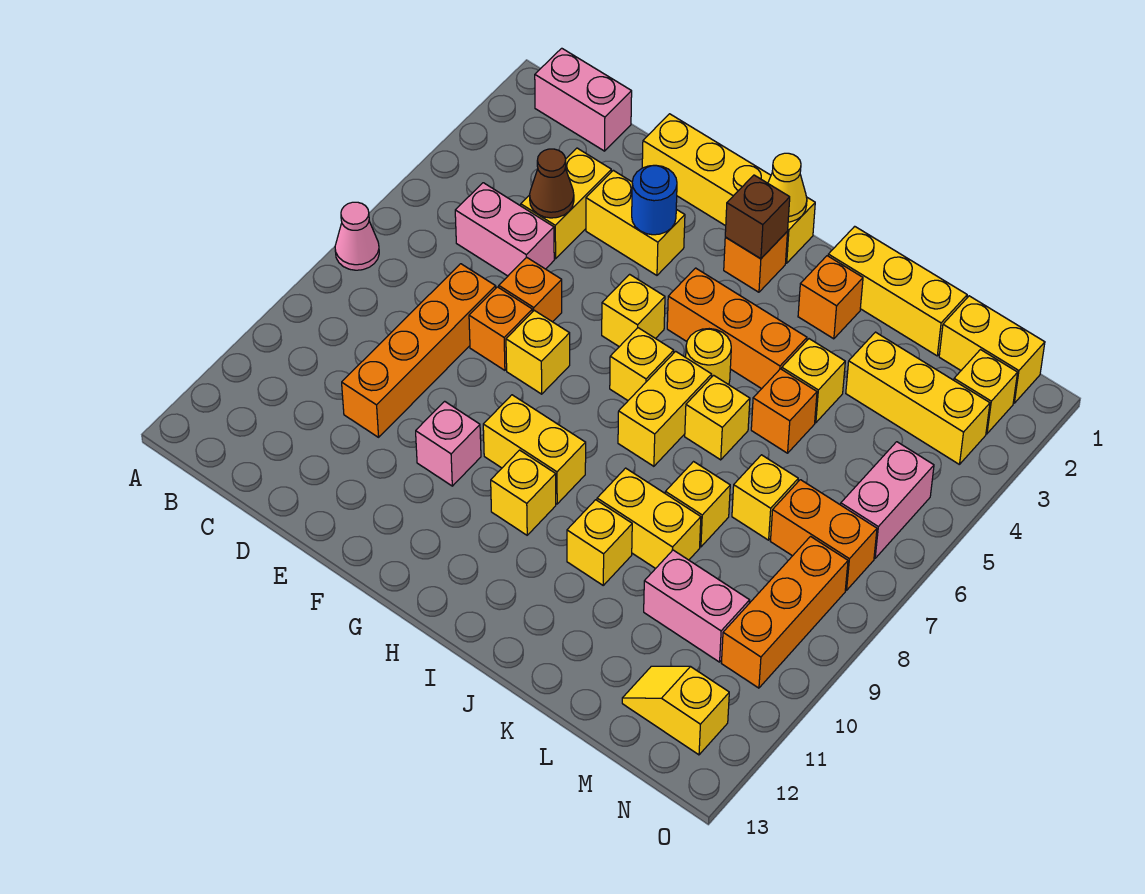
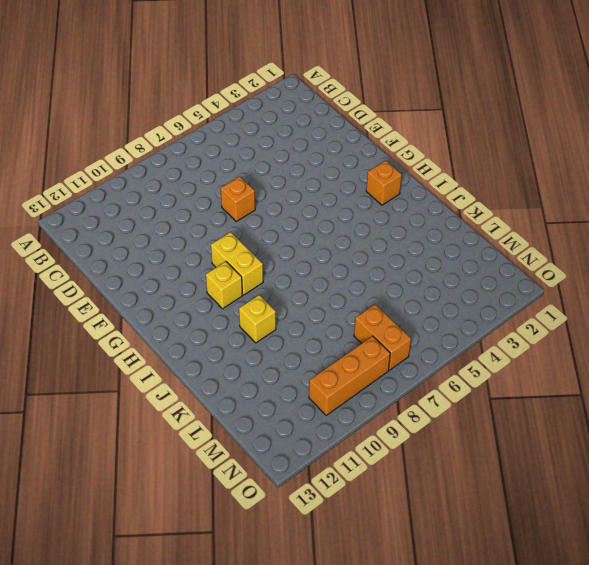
none -> pink cone A7 level 1
none -> pink brick B1:C1 level 1
none -> pink brick C5:D5 level 1
none -> yellow brick D3:D4 level 1

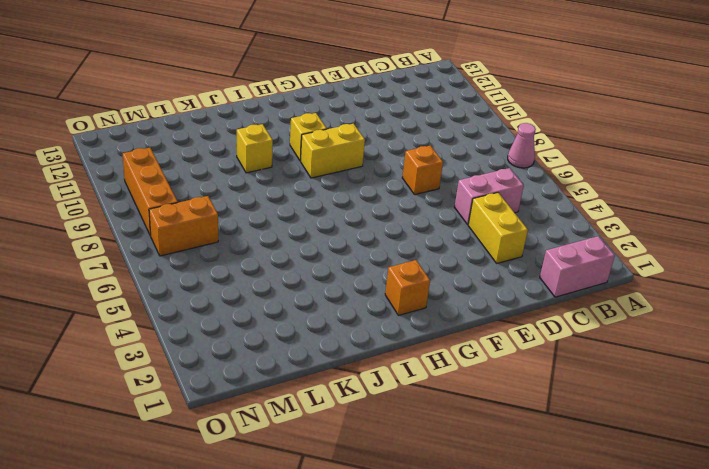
none -> orange brick D7:D10 level 1
none -> yellow brick E1:H1 level 1
none -> yellow brick E3:F3 level 1
none -> orange brick E6 level 1

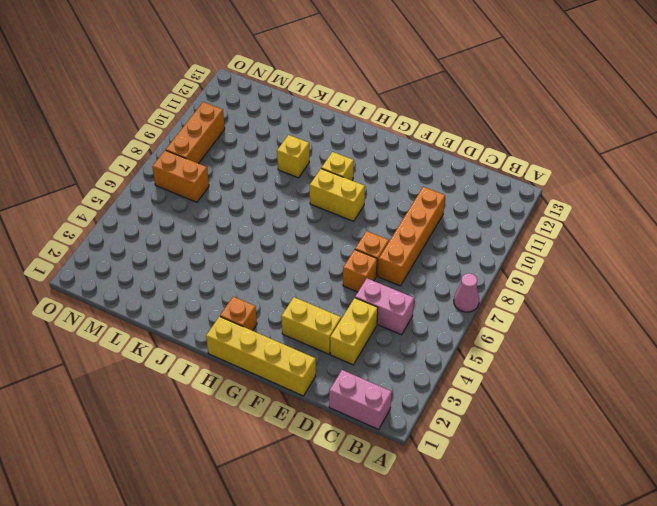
none -> yellow brick F7 level 1
none -> pink brick F10 level 1
none -> yellow brick G5 level 1
none -> orange brick H4:J4 level 1

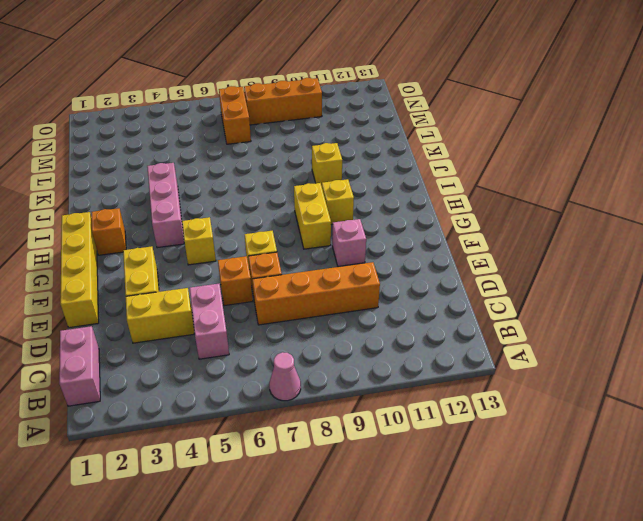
pink brick H4:J4 level 1 -> orange brick H4:J4 level 1
none -> yellow brick H6 level 1
none -> yellow round brick I5 level 1
none -> yellow brick I6:I7 level 1
none -> yellow brick J1:L1 level 1

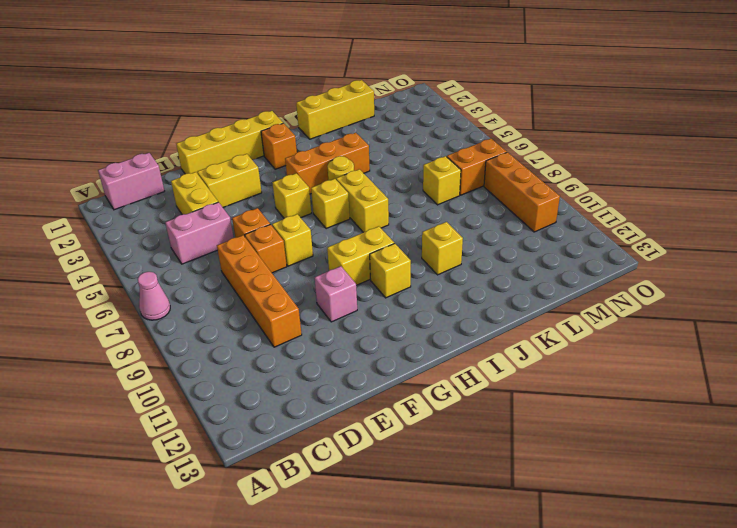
none -> orange brick J2 level 1
none -> yellow brick J6 level 1
none -> yellow brick J9:K9 level 1
none -> yellow brick K4 level 1

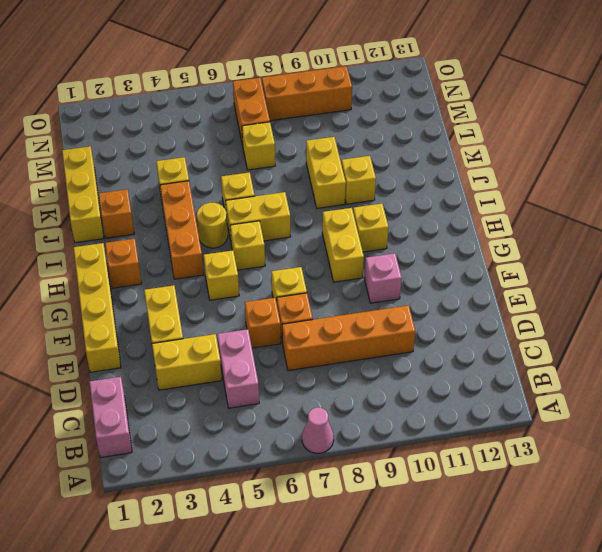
none -> orange brick K5 level 1
none -> yellow brick K8 level 1
none -> yellow brick L3:N3 level 1
none -> pink brick L10:M10 level 1

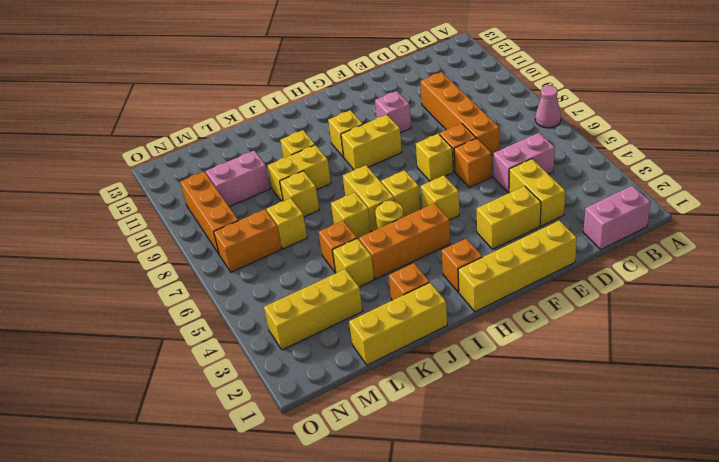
none -> yellow brick M1:N1 level 1
none -> yellow slope M12:N12 level 1 top N
none -> yellow brick N2 level 1
none -> pink brick N5:N6 level 1

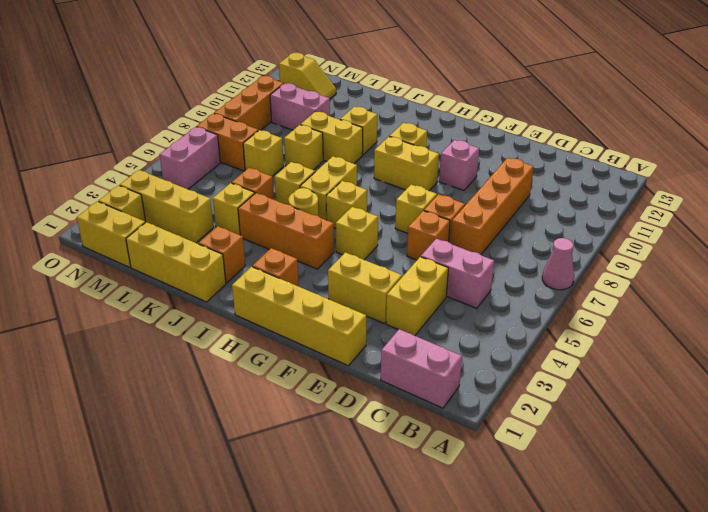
none -> brown cone D4 level 2
none -> blue round brick F3 level 2
none -> yellow cone H1 level 2
none -> brown brick H2 level 2

